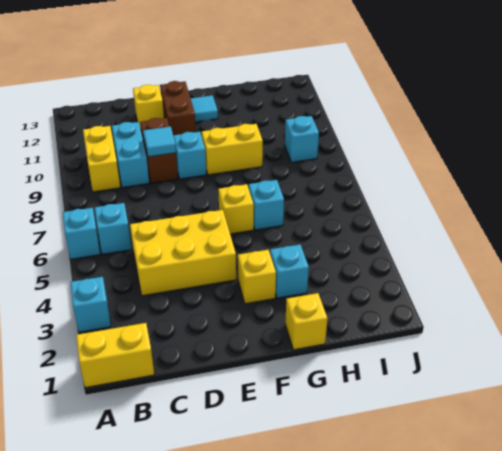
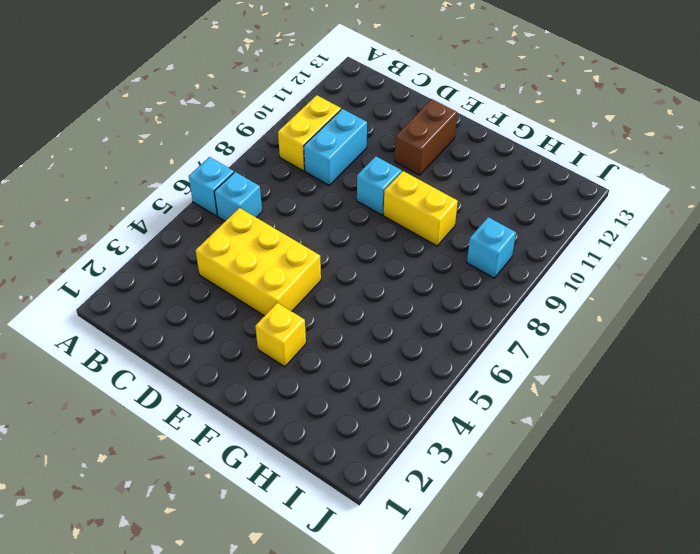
none -> yellow brick A1:B1 level 1
none -> cyan brick A3 level 1
none -> brown brick D9:D10 level 1

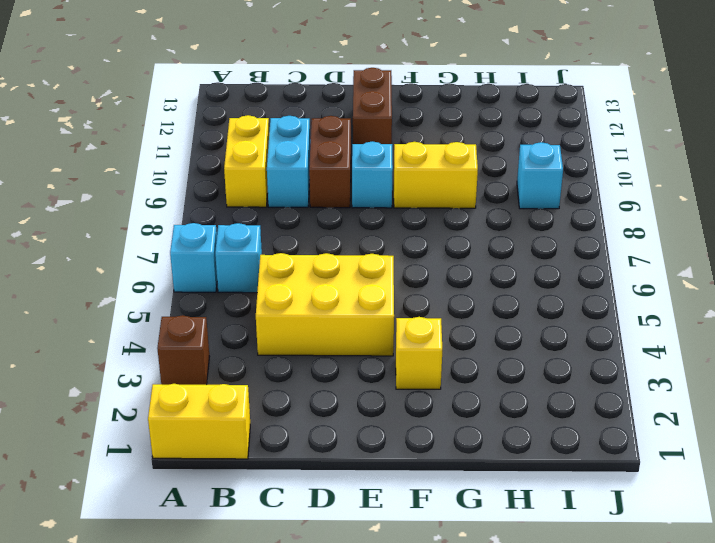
brown brick A3 level 1 -> cyan brick A3 level 1
none -> yellow brick D12 level 1
none -> yellow brick F6 level 1
none -> cyan tile F12 level 1

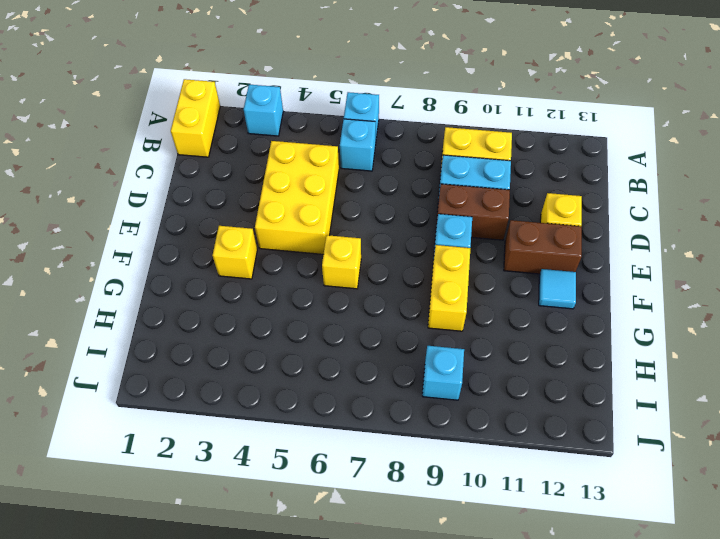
none -> yellow brick G1 level 1
none -> cyan brick G3 level 1
none -> cyan brick G6 level 1

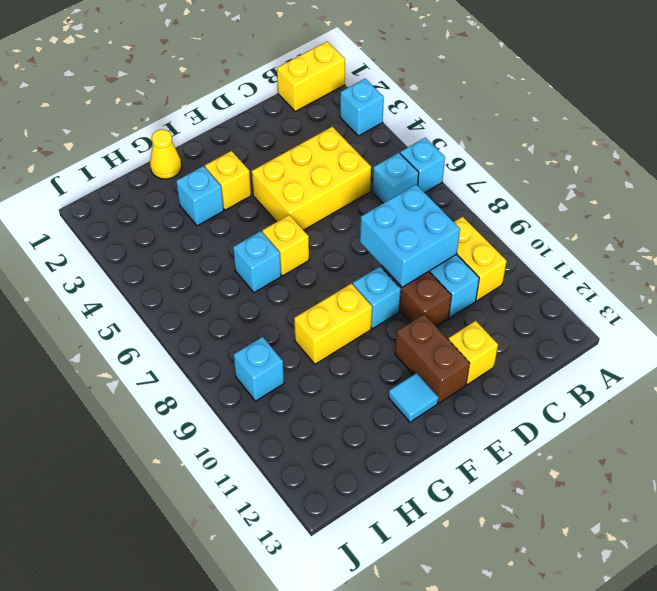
cyan brick C8:D9 level 2 -> cyan tile D9 level 2
yellow cone G1 level 1 -> yellow brick G1 level 1

